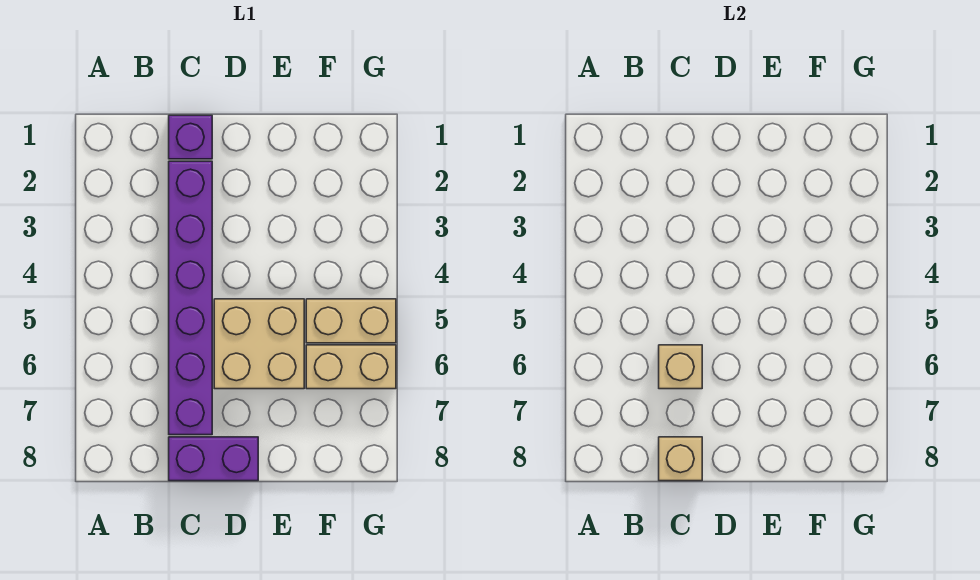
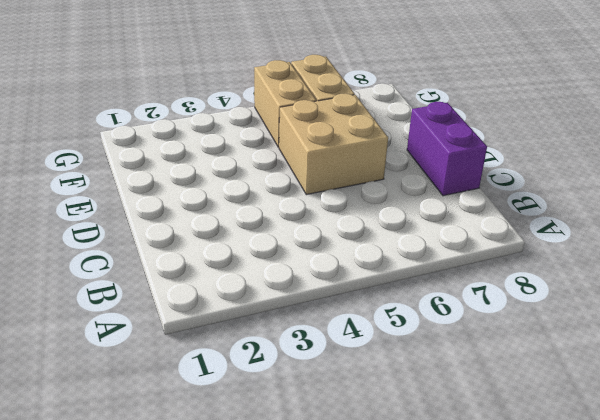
none -> purple brick C1 level 1
none -> purple brick C2:C7 level 1

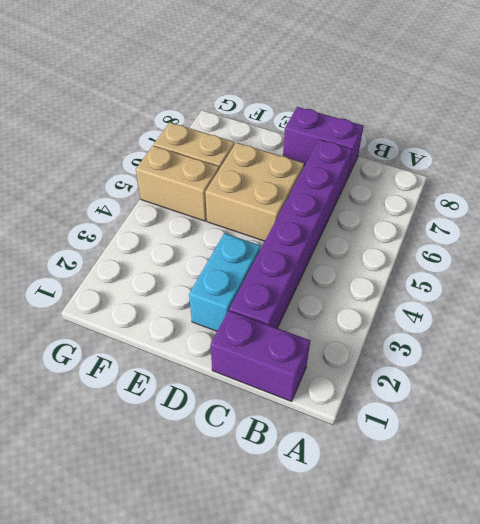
purple brick B1:C1 level 1 -> purple brick C1 level 1
cyan brick D2:D3 level 1 -> none
none -> tan brick C6 level 2
none -> tan brick C8 level 2

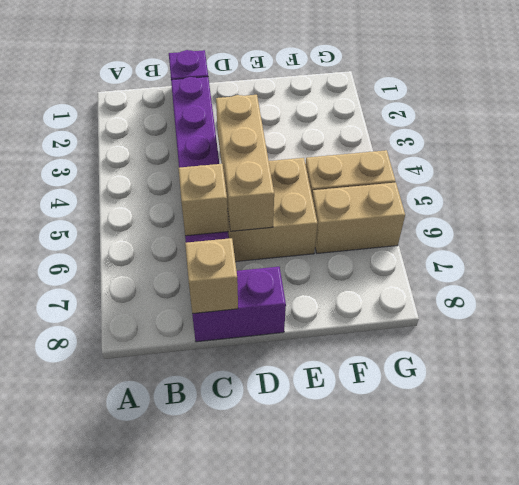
tan brick D4:D6 level 2 -> none

